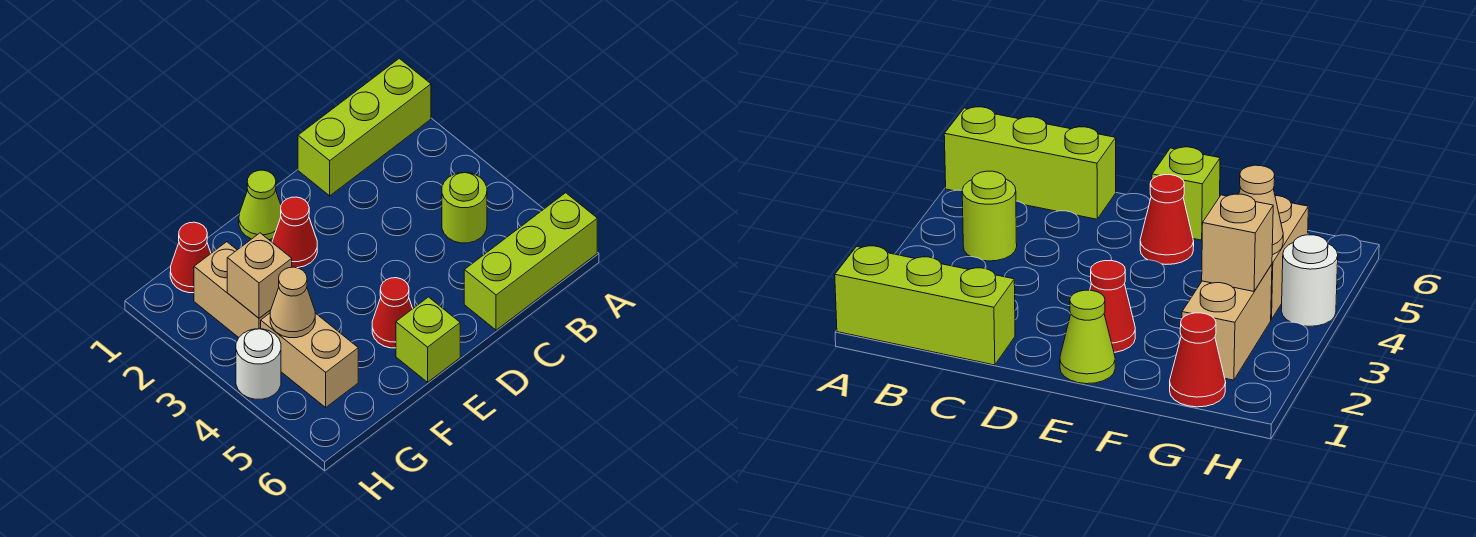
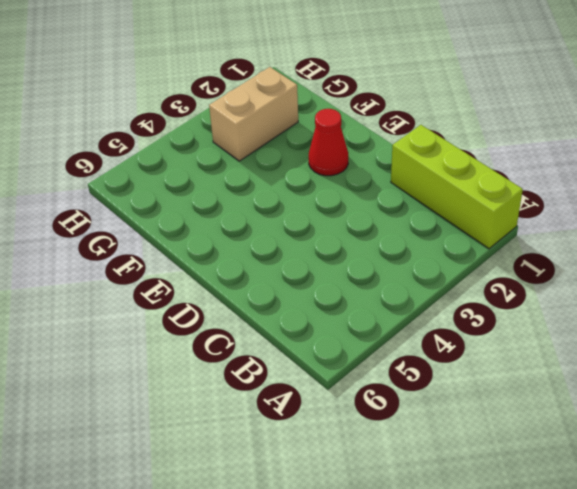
none -> lime brick A6:C6 level 1
none -> lime round brick B4 level 1
none -> lime cone E1 level 1

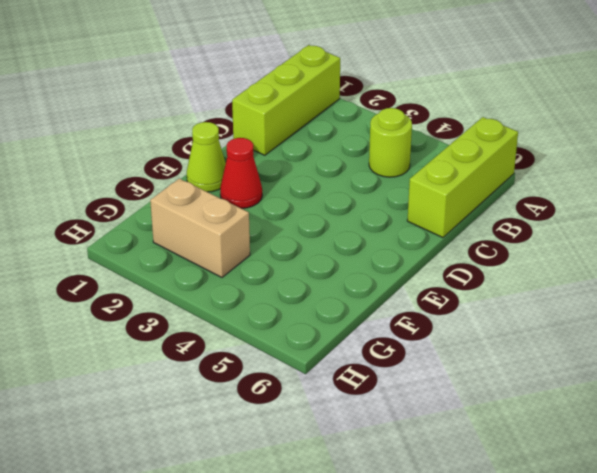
none -> red cone E5 level 1
none -> lime brick E6 level 1
none -> red cone G1 level 1

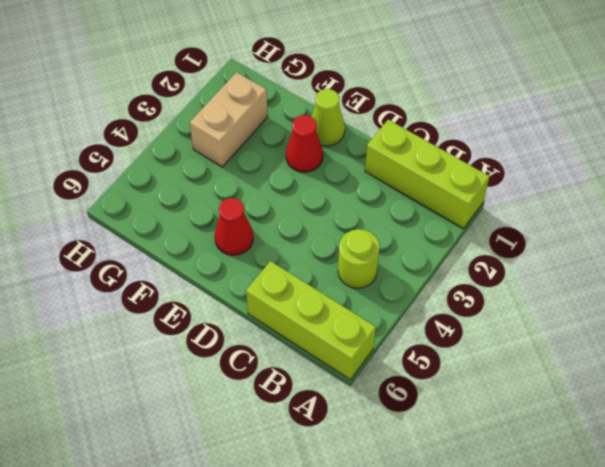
none -> lime brick E6 level 1
none -> red cone G1 level 1
none -> tan brick G4:G5 level 1

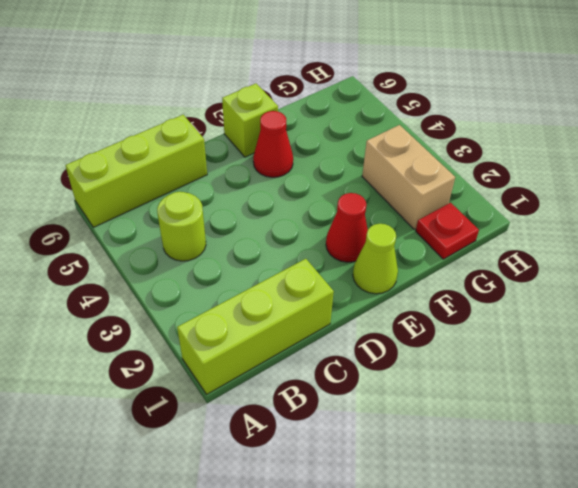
red plate G1 level 1 -> red cone G1 level 1
none -> tan brick G4:G5 level 1
none -> white round brick H4 level 1
none -> tan brick G3 level 2

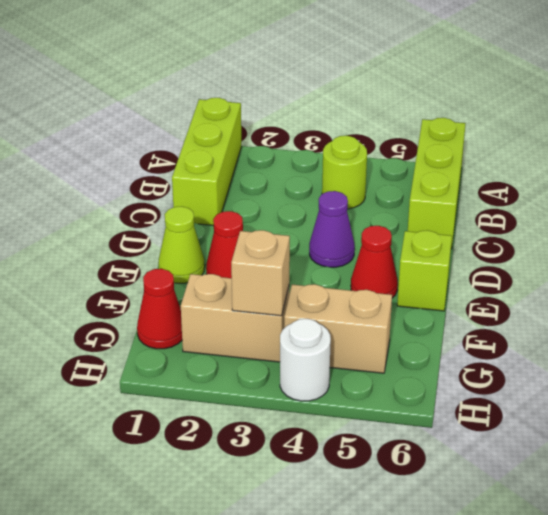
purple cone D4 level 1 -> none
none -> tan cone G4 level 2

